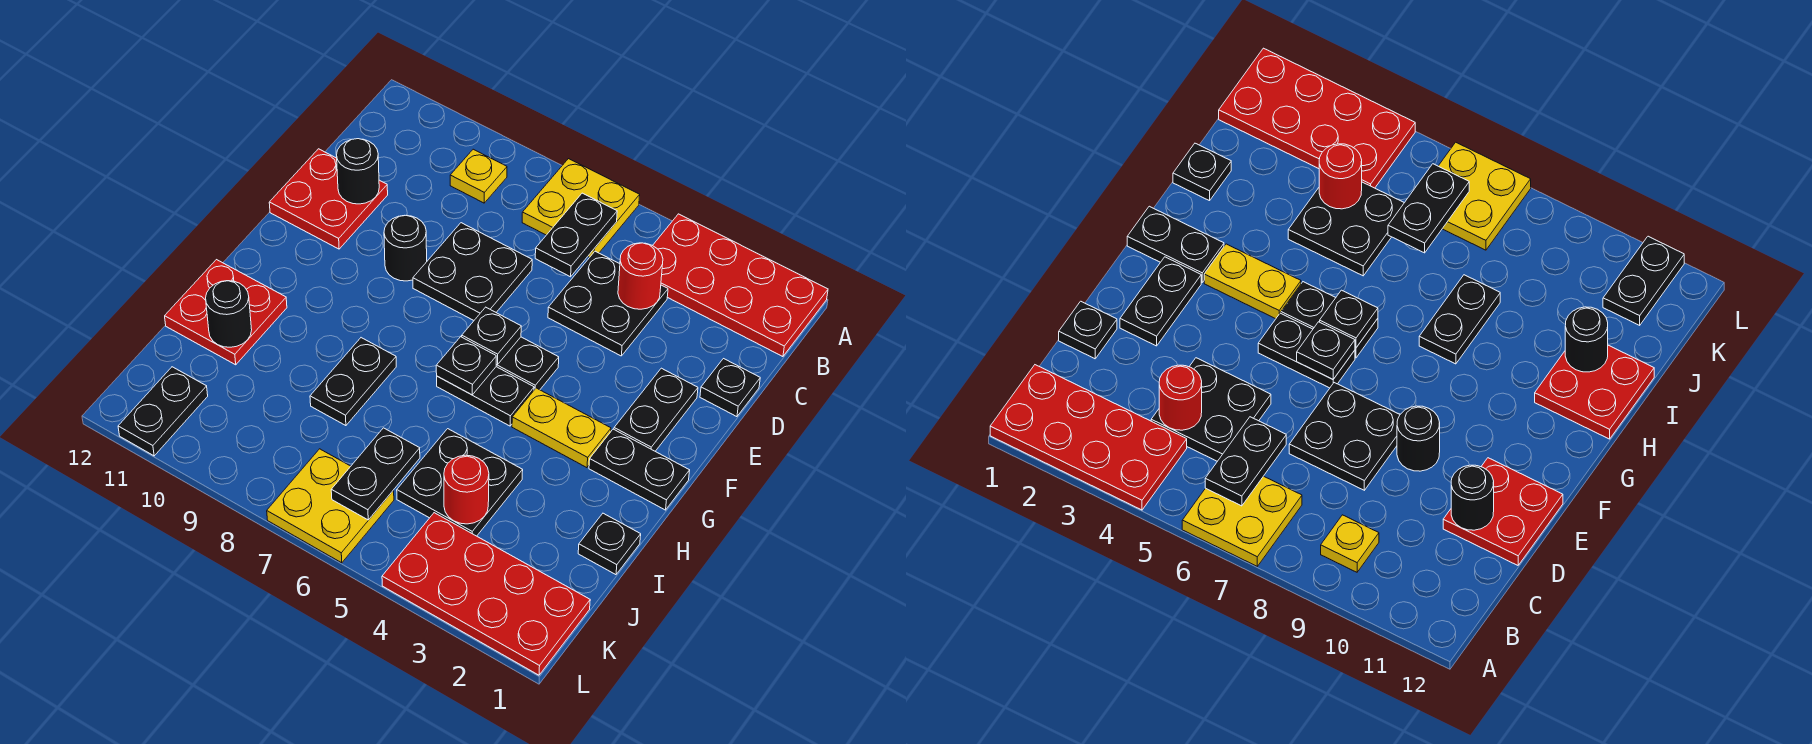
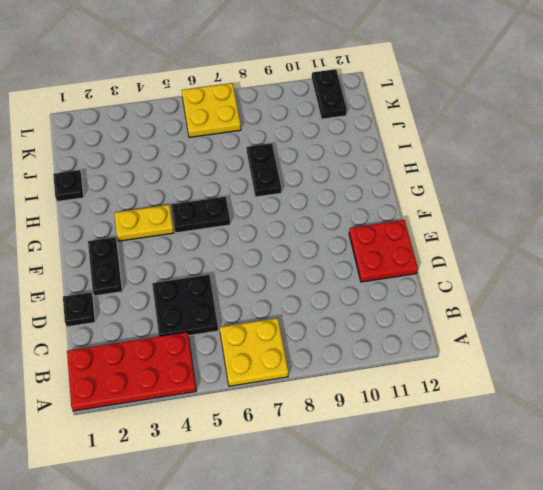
none -> yellow plate B9 level 1
none -> black plate D7:E8 level 1
none -> black round brick E9 level 1

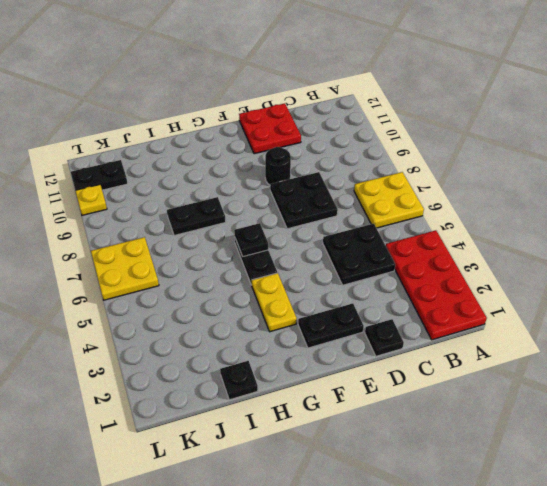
yellow plate L10 level 1 -> yellow plate B9 level 1
none -> black plate F5:F6 level 1
none -> black plate G1:G2 level 1
none -> red plate H11:I12 level 1

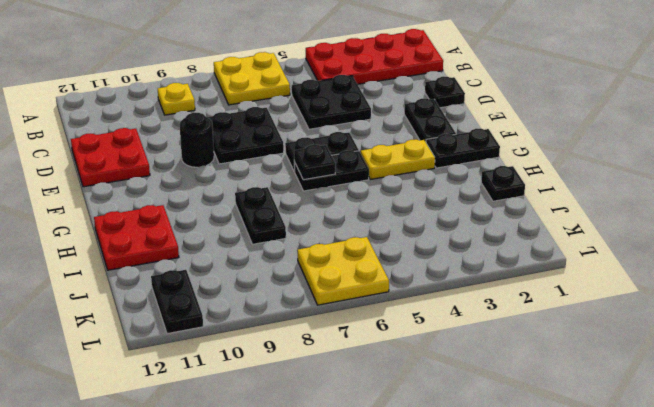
none -> black plate I4:J5 level 1
none -> red plate K1:L4 level 1
none -> black plate B6:C6 level 2

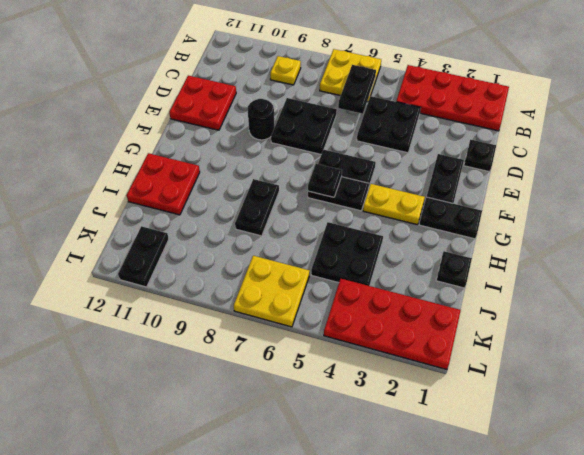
none -> red round brick C4 level 2
none -> black round brick D11 level 2
none -> black plate F6 level 2

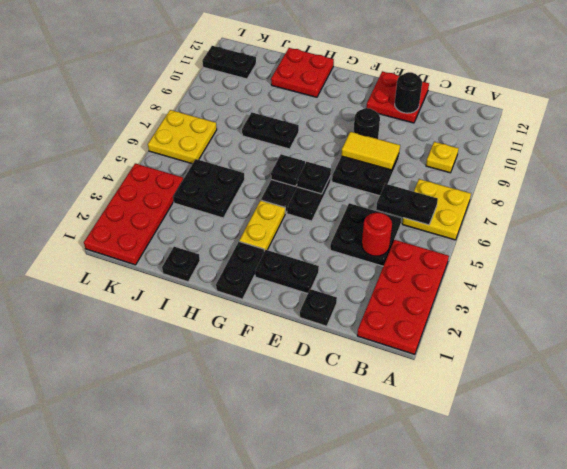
yellow tile D8:E8 level 2 -> none
none -> black round brick I11 level 2
none -> red round brick J4 level 2
none -> black plate J6:K6 level 2

